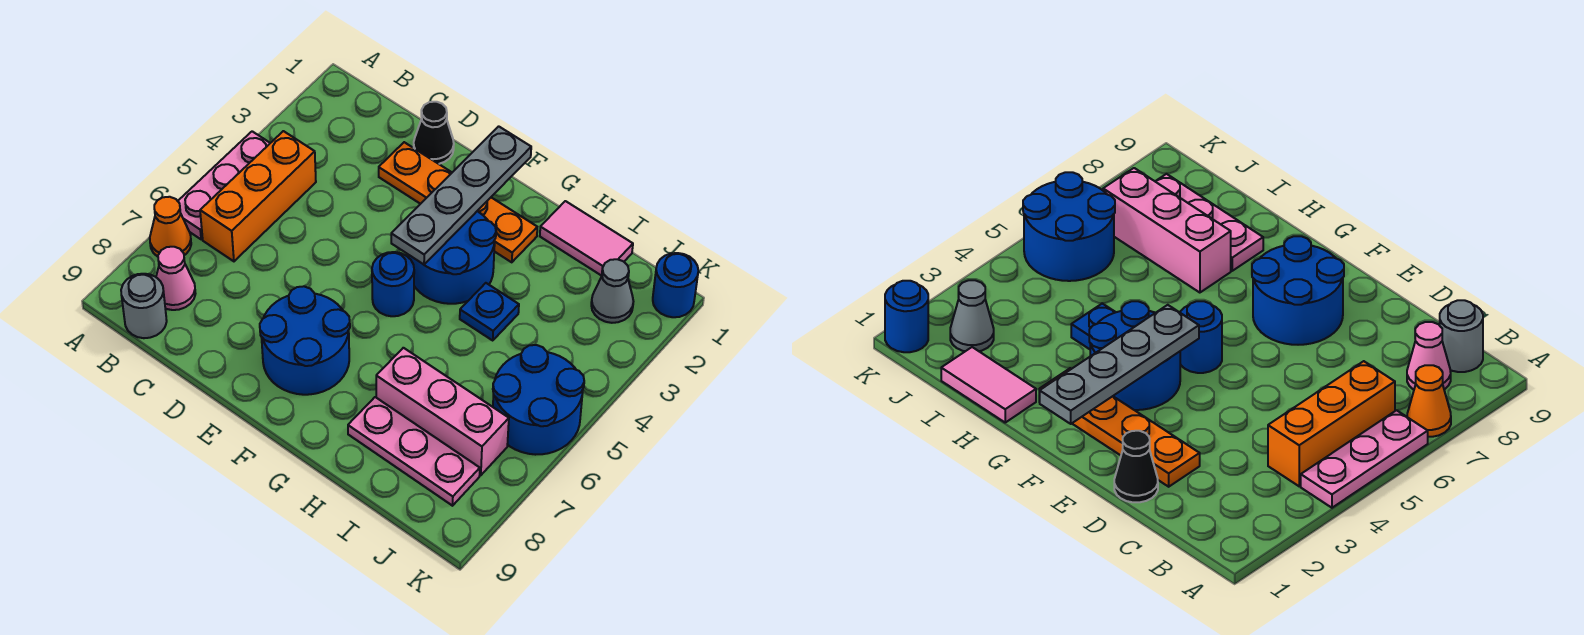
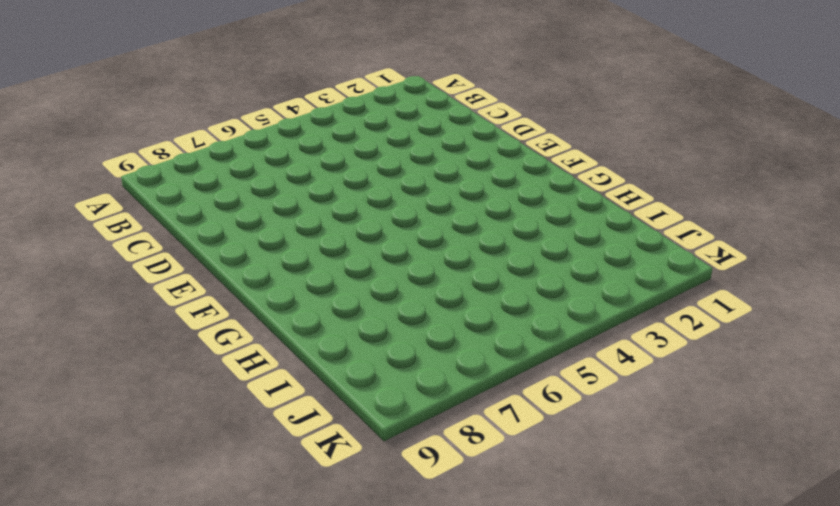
none -> pink plate A4:A6 level 1
none -> orange cone A7 level 1
none -> orange brick B4:B6 level 1

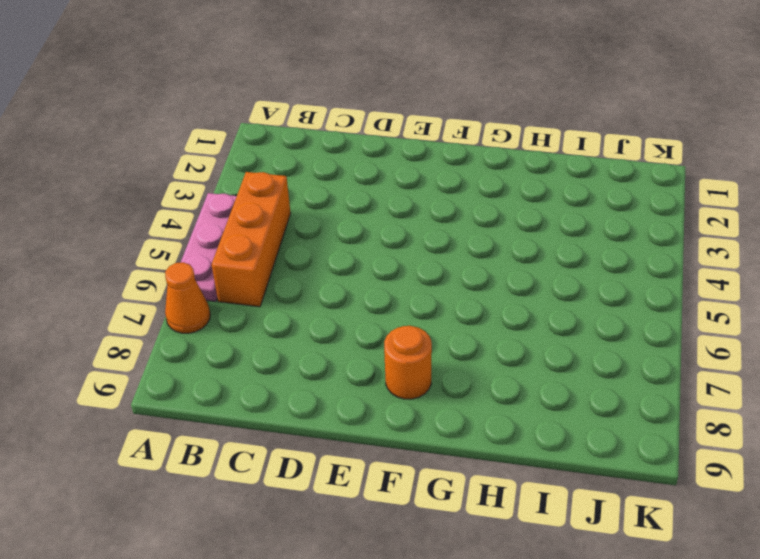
orange round brick F8 level 1 -> blue round brick E7:F8 level 1
none -> pink cone B8 level 1
none -> grey round brick B9 level 1
none -> black cone D1 level 1

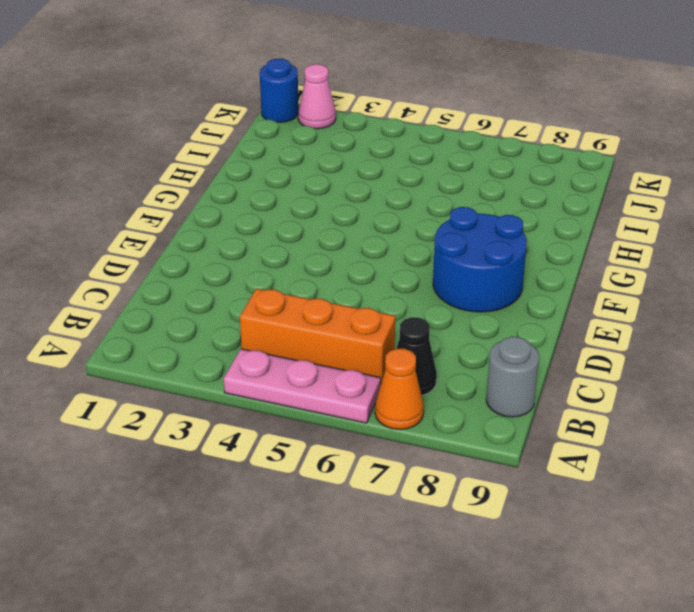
black cone B7 level 1 -> black cone D1 level 1
pink cone K2 level 1 -> pink cone B8 level 1
none -> orange plate D2:G2 level 1
none -> blue round brick F3:G4 level 1
none -> blue round brick F5 level 1

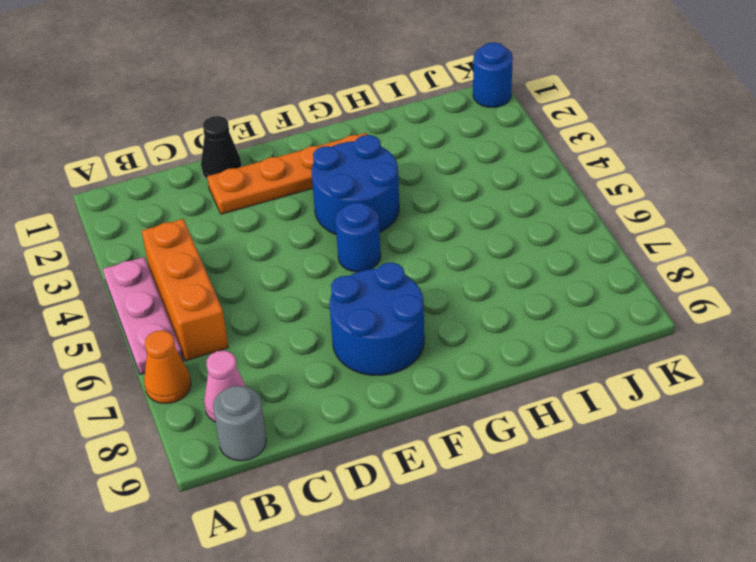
none -> pink tile H1:I1 level 1
none -> blue plate H4 level 1
none -> pink brick H7:J7 level 1

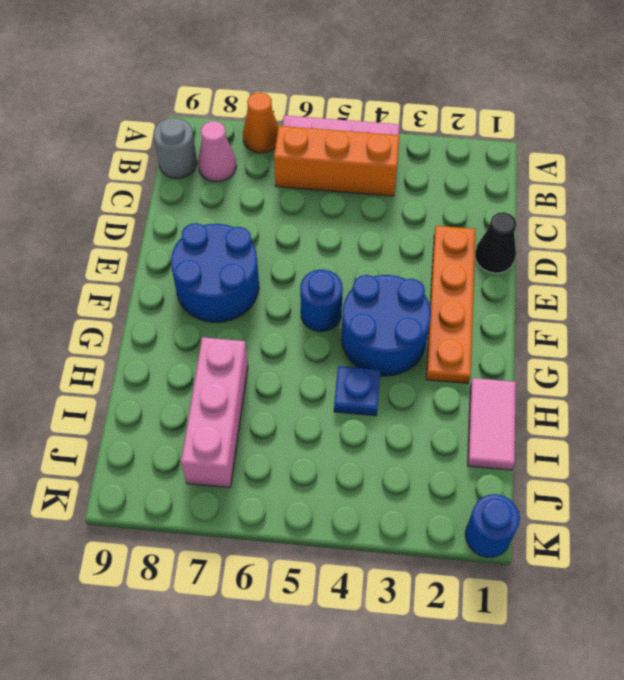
none -> pink plate H8:J8 level 1
none -> grey cone J2 level 1
none -> blue round brick J5:K6 level 1

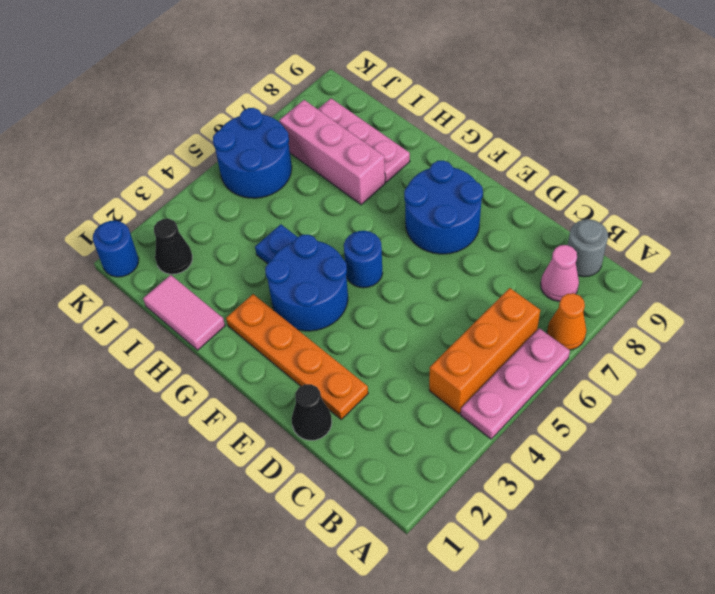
black cone J2 level 1 -> grey cone J2 level 1
none -> grey plate F1:F4 level 2

